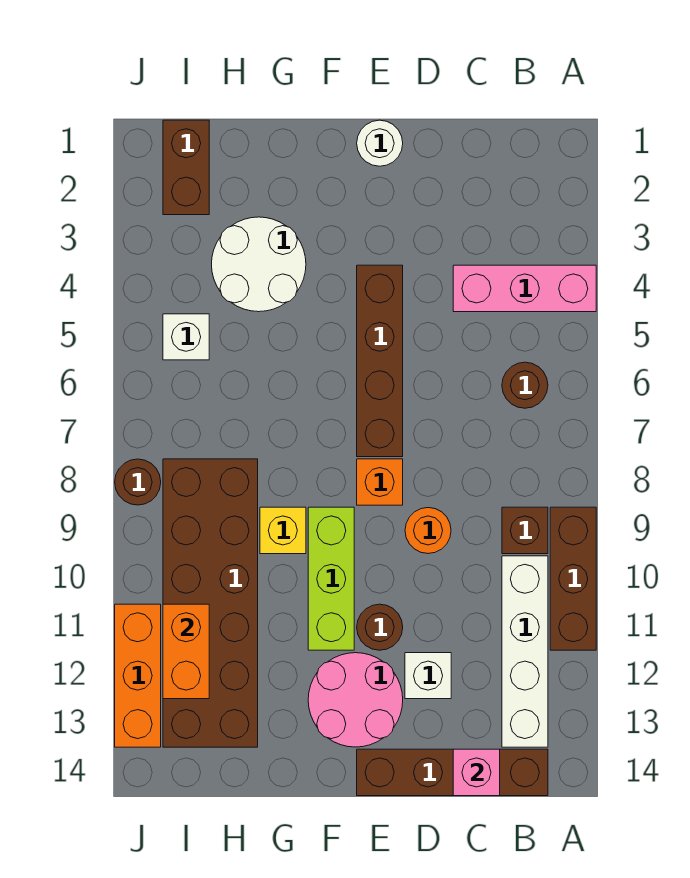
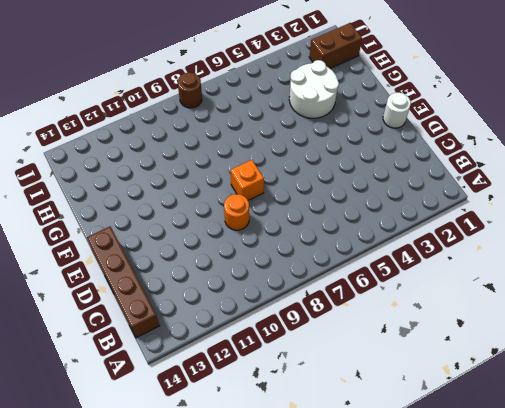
none -> pink brick A4:C4 level 1
none -> brown brick A9:A11 level 1
none -> brown round brick B6 level 1

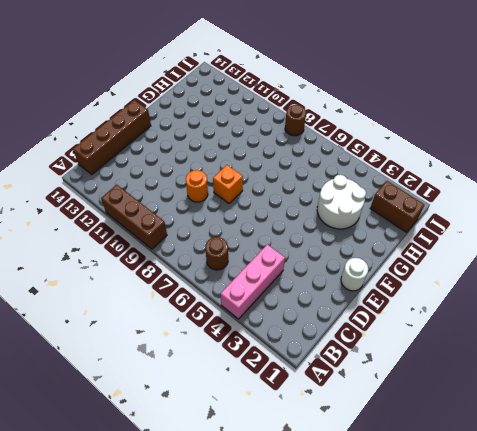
none -> brown brick B9 level 1
none -> white brick B10:B13 level 1
none -> white brick D12 level 1

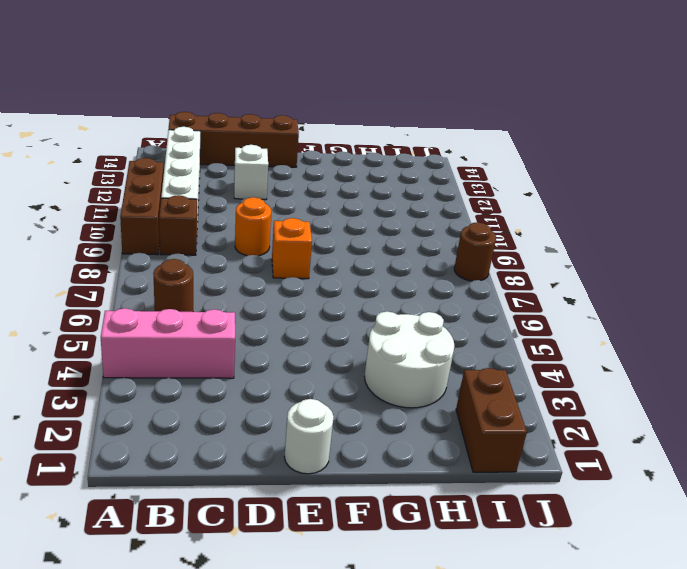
none -> brown brick E4:E7 level 1
none -> brown round brick E11 level 1
none -> pink round brick E12:F13 level 1

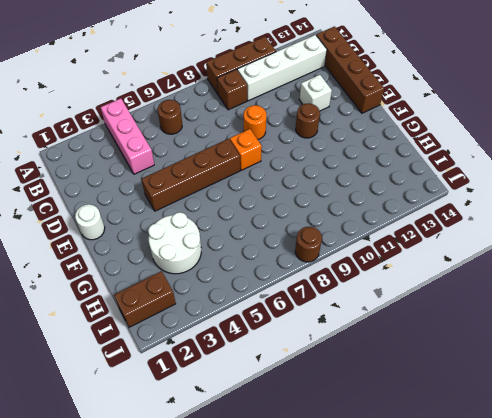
none -> pink round brick E12:F13 level 1
none -> lime brick F9:F11 level 1
none -> yellow brick G9 level 1

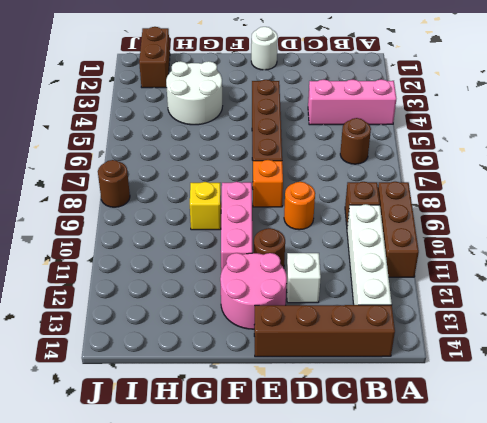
pink brick F9:F11 level 1 -> lime brick F9:F11 level 1
none -> brown brick H8:I13 level 1
none -> white brick I5 level 1
none -> orange brick J11:J13 level 1

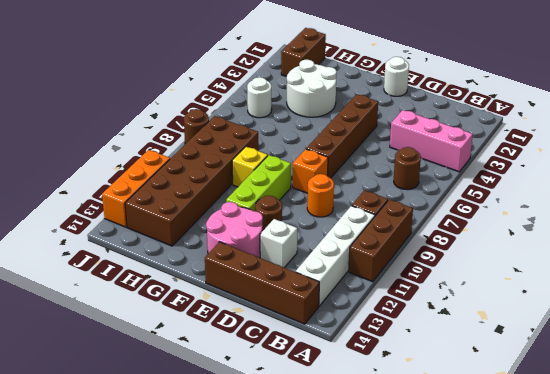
white round brick I5 level 1 -> white brick I5 level 1
none -> pink brick C14 level 2
none -> orange brick I11:I12 level 2

